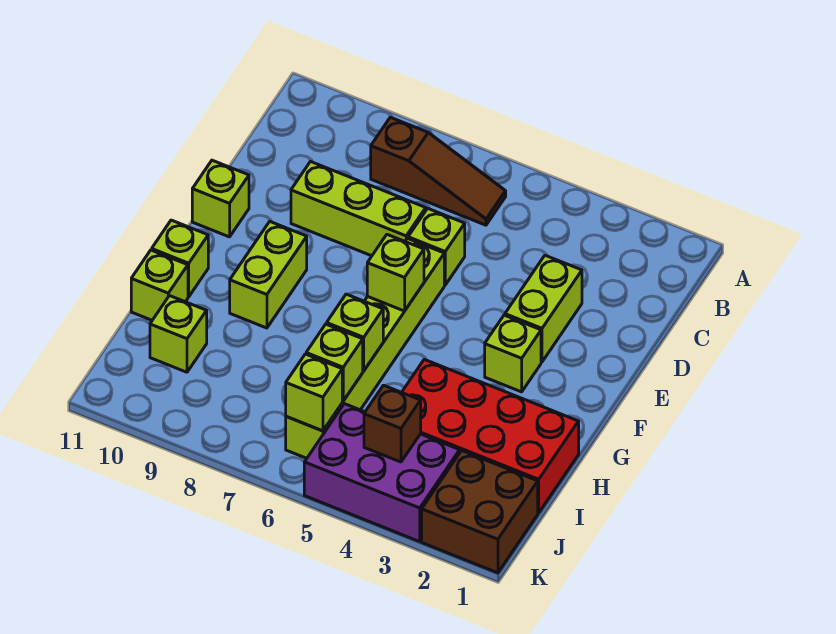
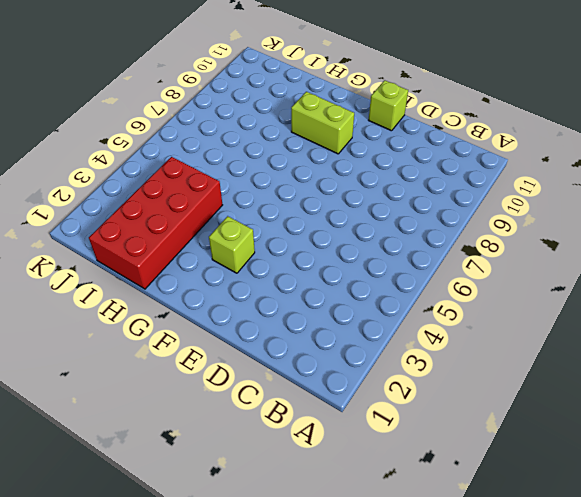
none -> brown slope B6:B8 level 1 top 8
none -> lime brick D3:E3 level 1
none -> lime brick D6 level 1

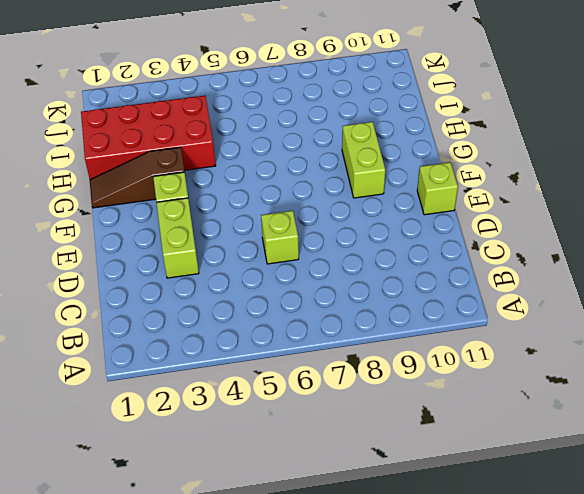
brown slope G1:G3 level 1 top 3 -> brown slope B6:B8 level 1 top 8
none -> lime brick D7:D9 level 1
none -> lime brick E6:J6 level 1
none -> lime brick G11 level 1

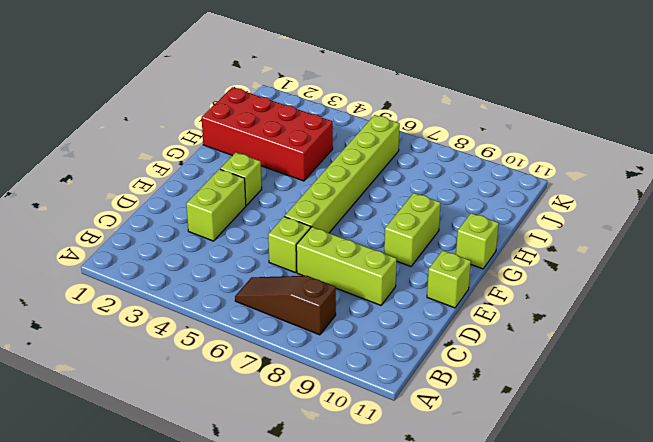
none -> lime brick H11 level 1
none -> lime brick I10 level 1
none -> brown brick J1:K2 level 1

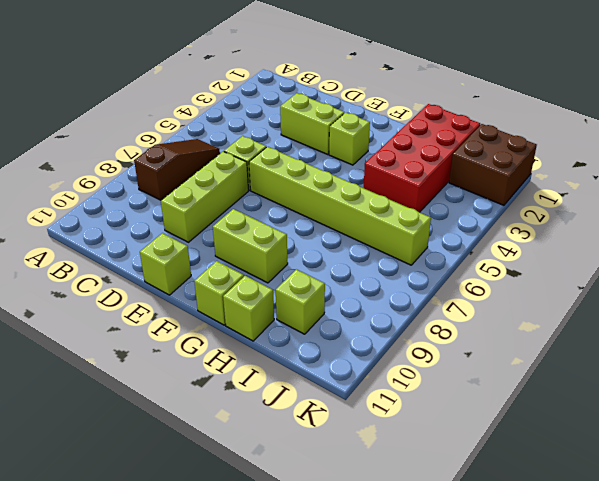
none -> purple brick J3:K5 level 1
none -> lime brick F6 level 2
none -> lime brick H6 level 2

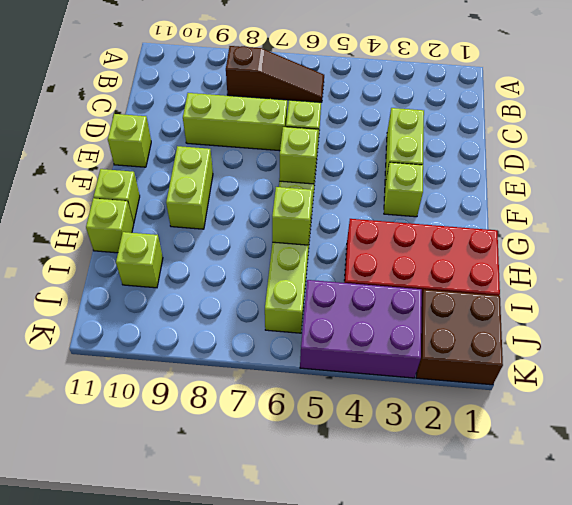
none -> lime brick I6 level 2
none -> brown brick J4 level 2
none -> lime brick J6 level 2

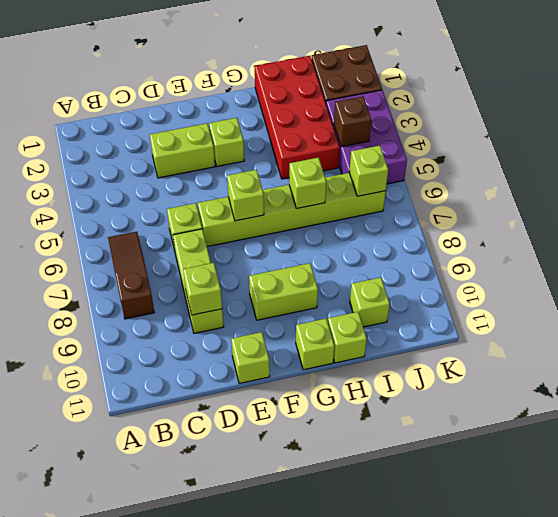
lime brick D9 level 2 -> lime brick I6 level 2

